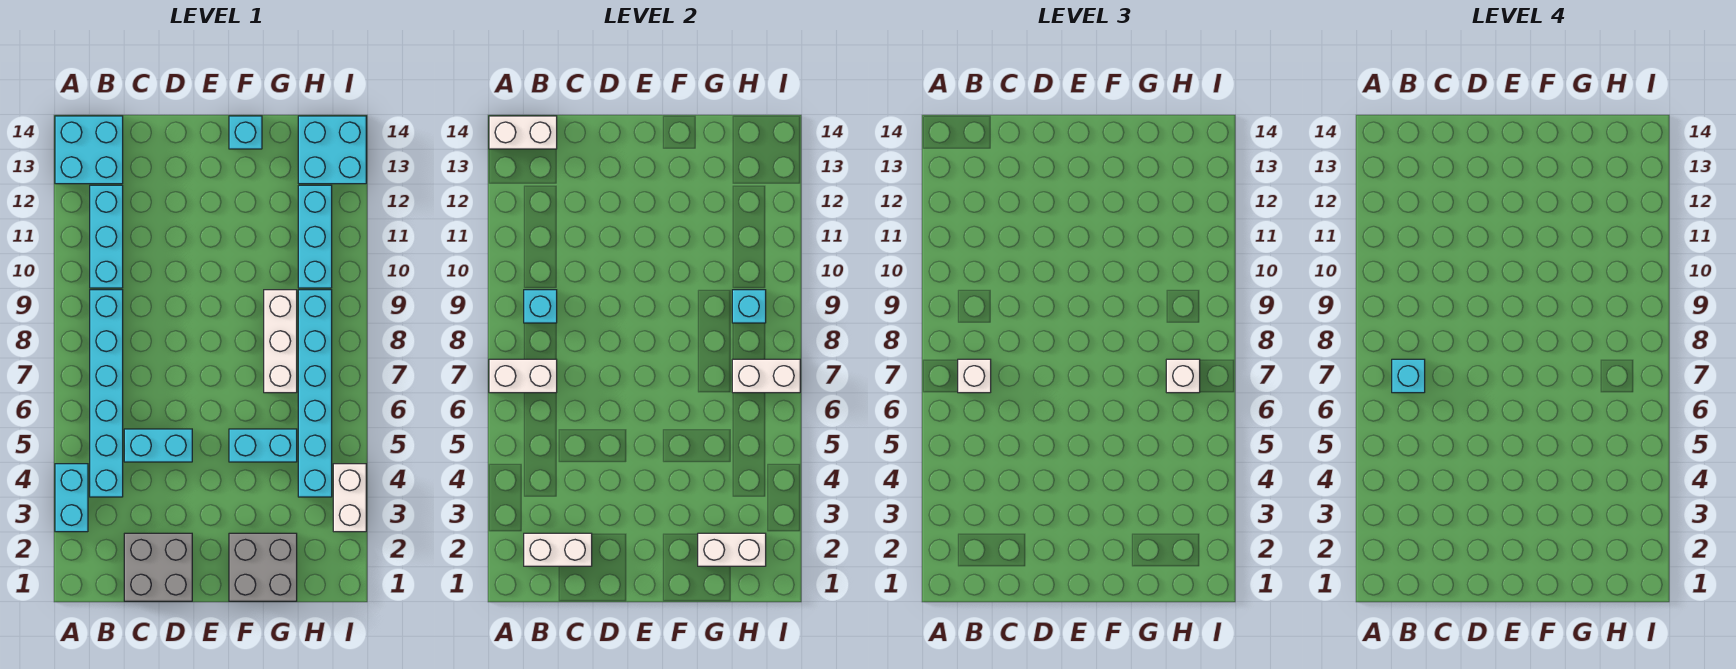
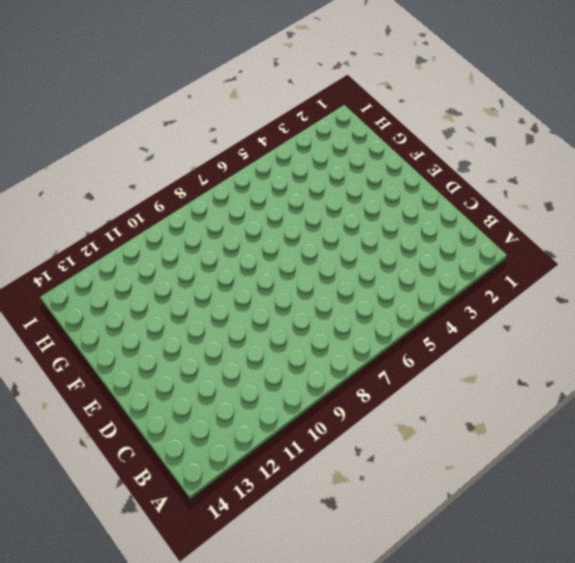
none -> cyan brick A3:A4 level 1
none -> cyan brick A13:B14 level 1
none -> cyan brick B4:B9 level 1

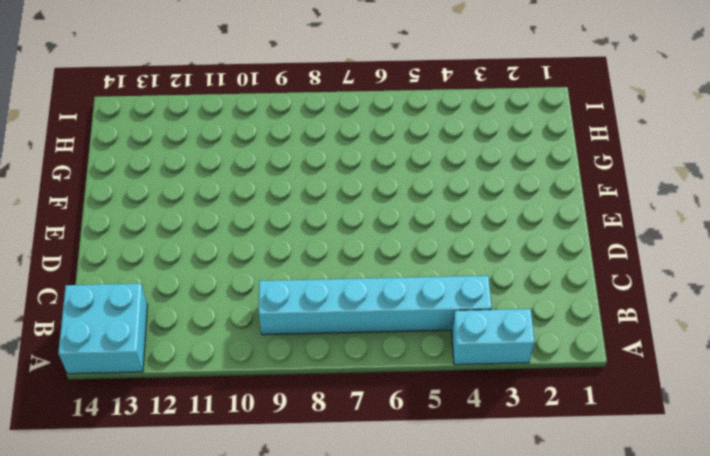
none -> cyan brick B10:B12 level 1
none -> grey brick C1:D2 level 1
none -> cyan brick C5:D5 level 1

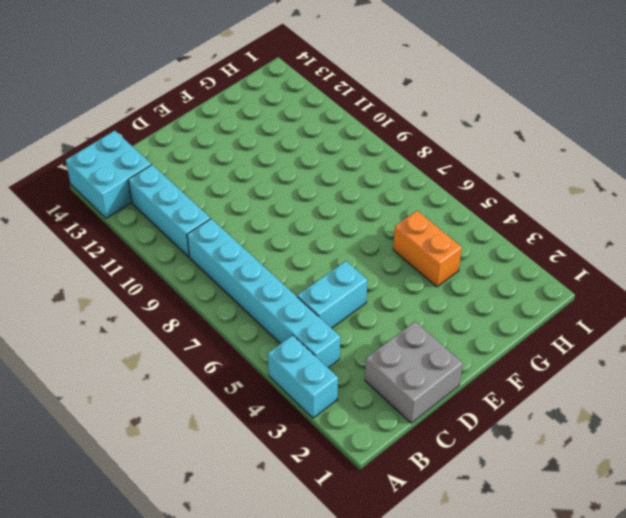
orange brick G4:G5 level 1 -> cyan brick F5:G5 level 1
none -> grey brick F1:G2 level 1
none -> cyan brick F14 level 1
none -> white brick G7:G9 level 1

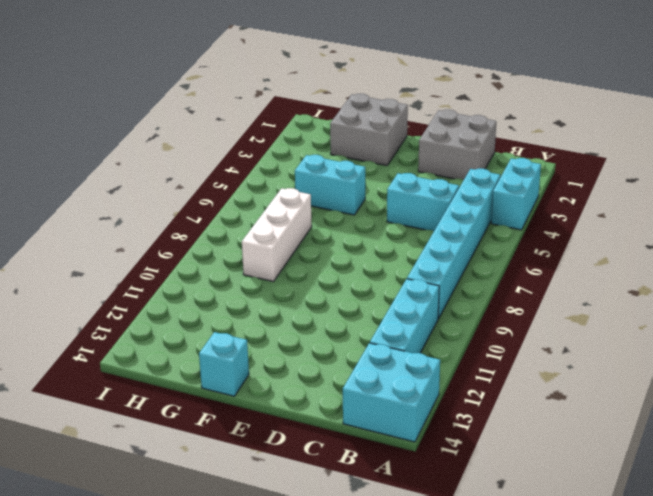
none -> cyan brick H4:H9 level 1
none -> cyan brick H10:H12 level 1
none -> cyan brick H13:I14 level 1

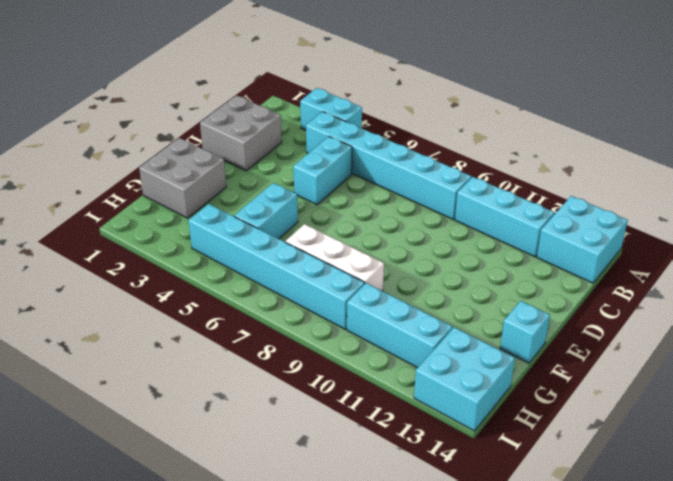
none -> white brick I3:I4 level 1
none -> white brick A7:B7 level 2
none -> white brick A14:B14 level 2

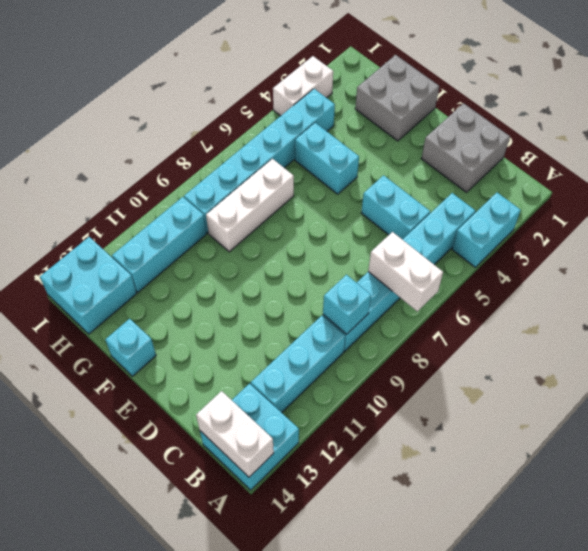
none -> white brick B2:C2 level 2
none -> white brick G2:H2 level 2
none -> white brick H7:I7 level 2

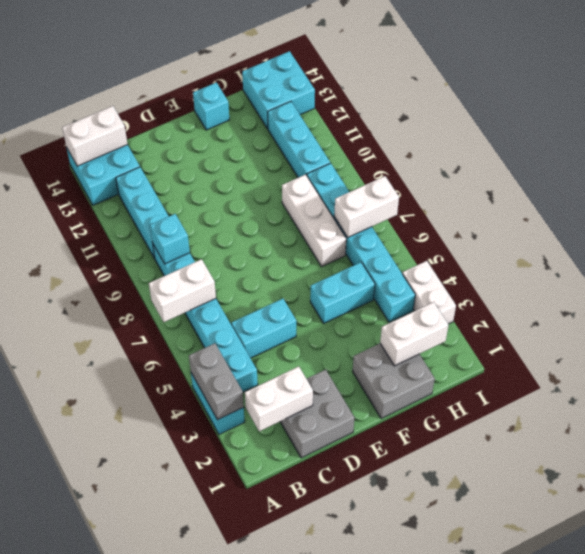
grey brick A3:A4 level 2 -> none
none -> cyan brick H9 level 2
none -> white brick B7 level 3
none -> white brick H7 level 3

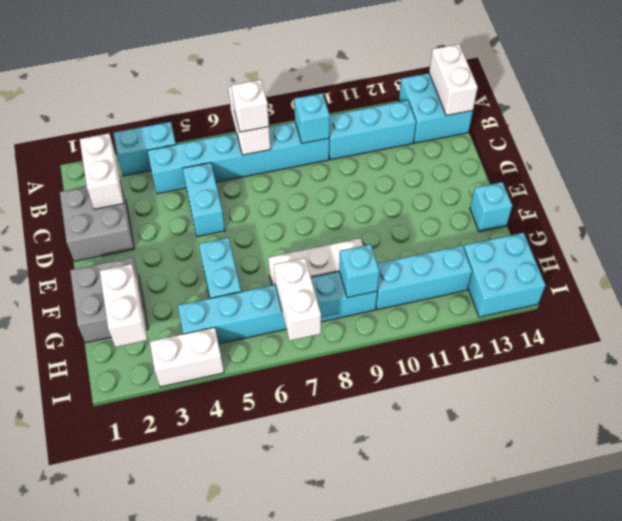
none -> white brick H7 level 3
none -> cyan brick B7 level 4

